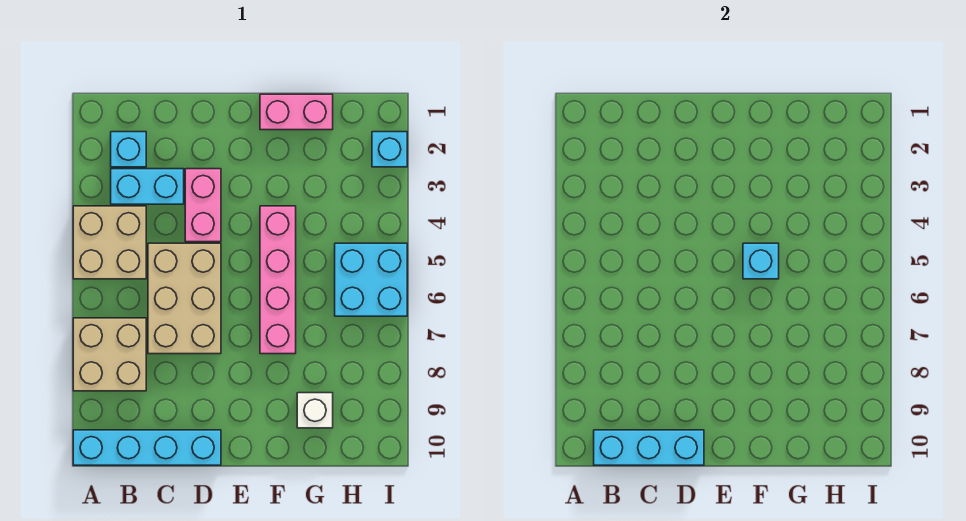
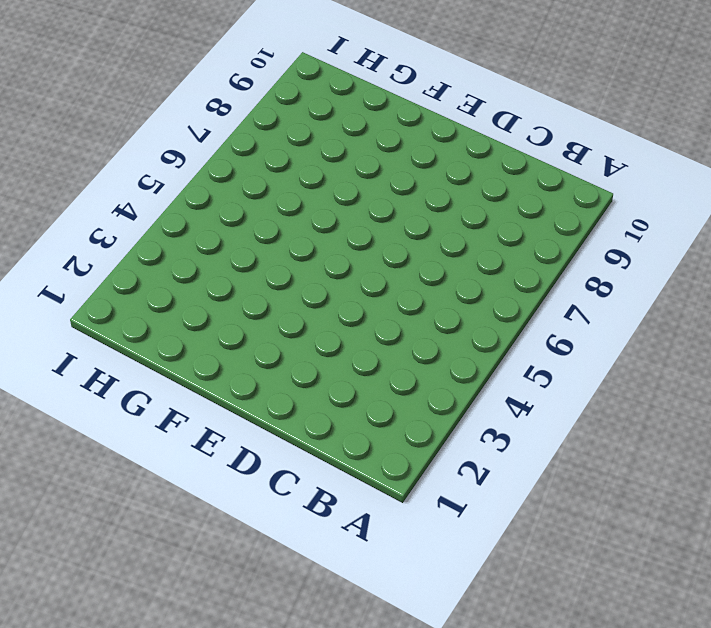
none -> tan brick A4:B5 level 1
none -> tan brick A7:B8 level 1
none -> cyan brick A10:D10 level 1

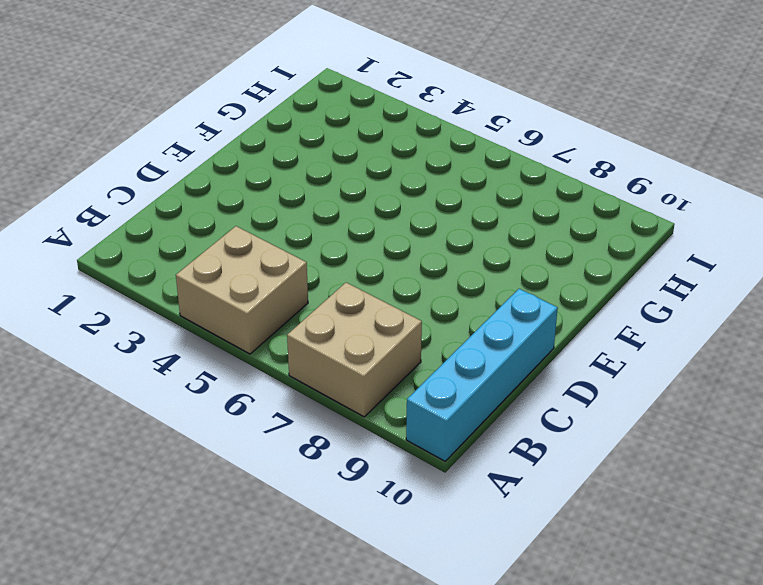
none -> cyan brick B2 level 1
none -> cyan brick B3:C3 level 1
none -> tan brick C5:D7 level 1

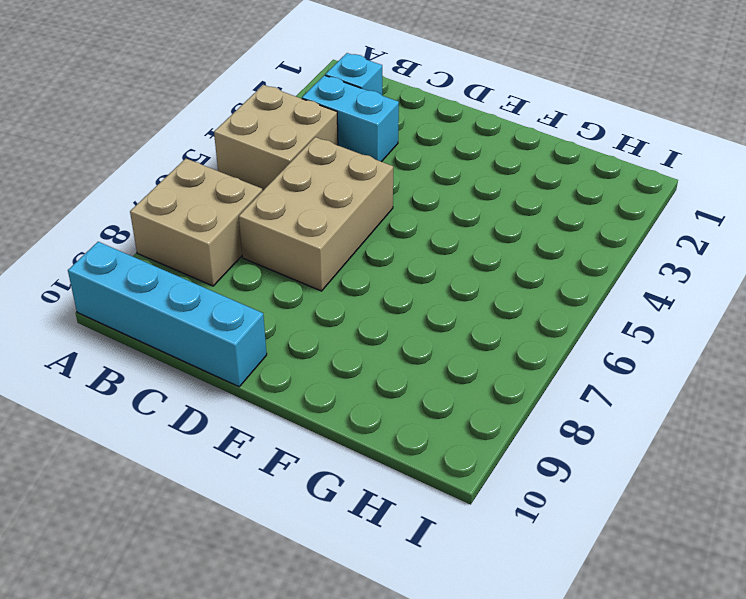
none -> pink brick D3:D4 level 1
none -> pink brick F1:G1 level 1
none -> pink brick F4:F7 level 1

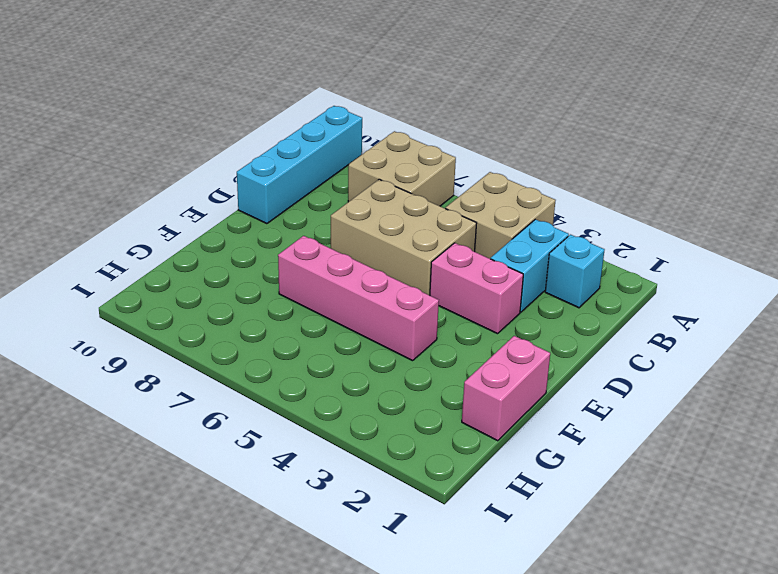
none -> white brick G9 level 1
none -> cyan brick H5:I6 level 1
none -> cyan brick I2 level 1

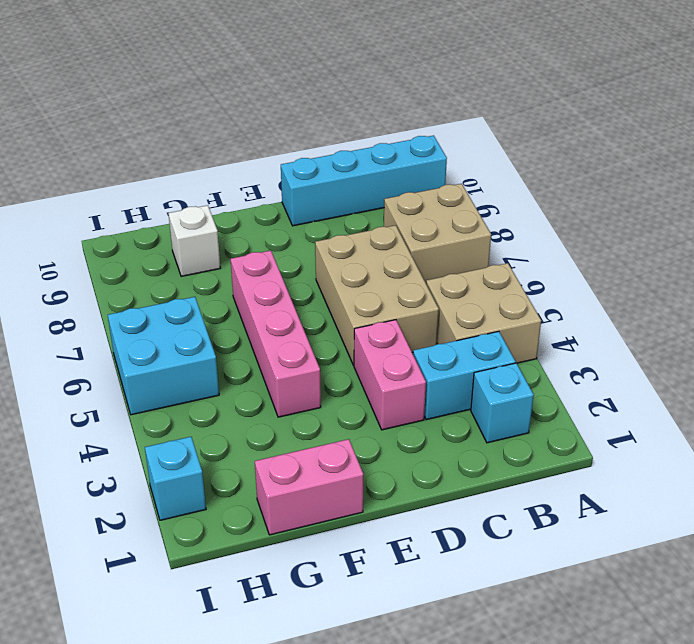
none -> cyan brick B10:D10 level 2
none -> cyan brick F5 level 2

